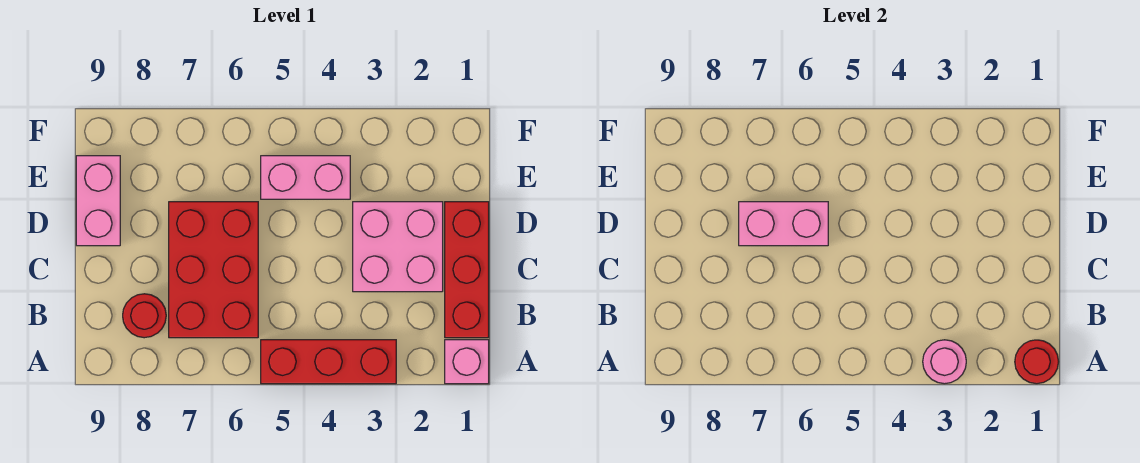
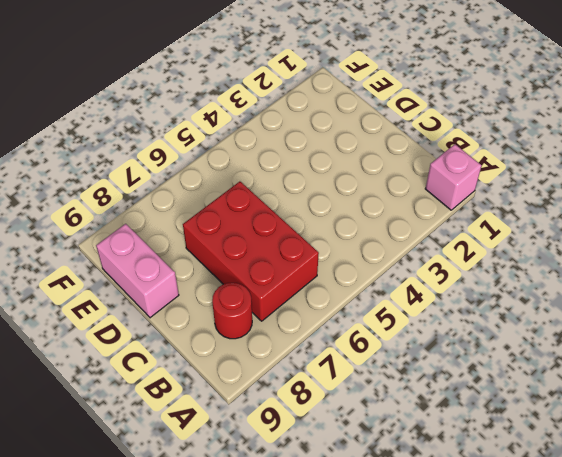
none -> red brick A3:A5 level 1
none -> red brick B1:D1 level 1

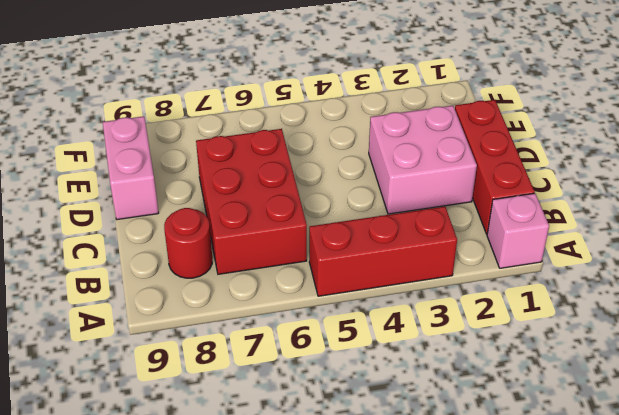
none -> pink brick E4:E5 level 1
none -> red round brick A1 level 2

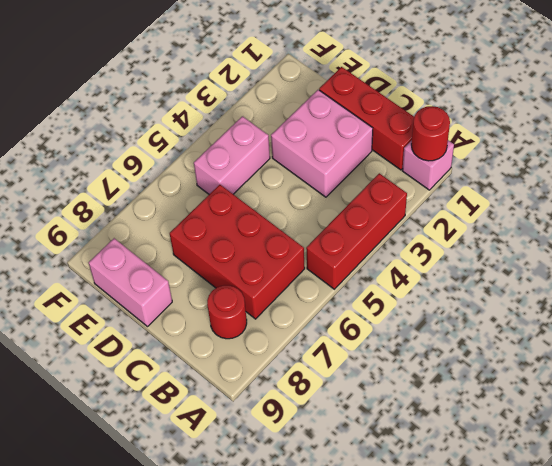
none -> pink round brick A3 level 2
none -> pink brick D6:D7 level 2

